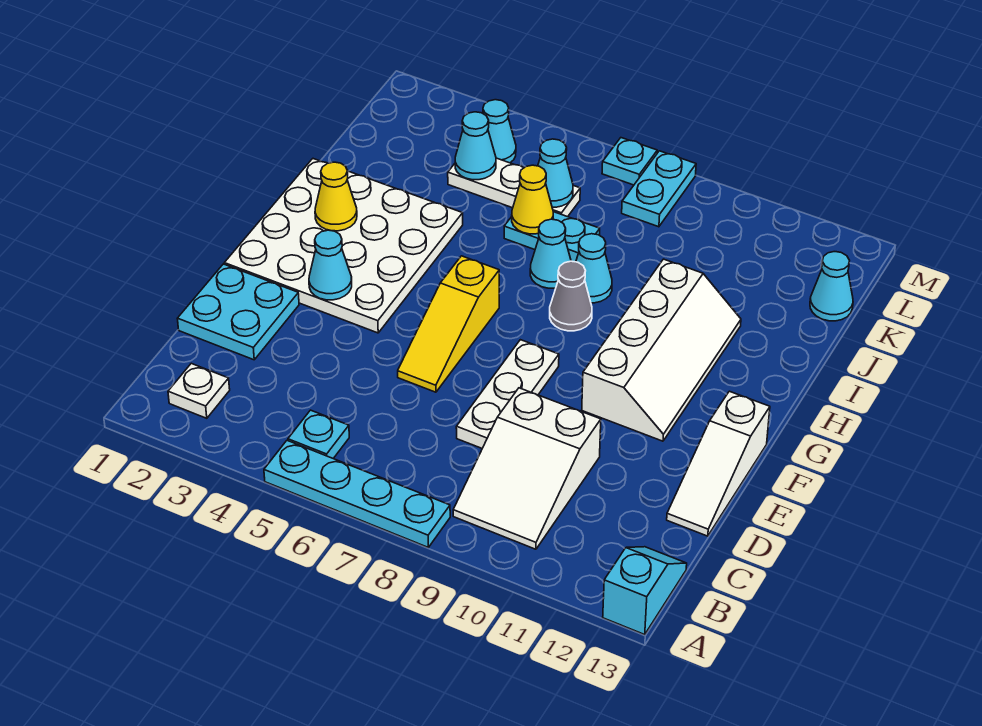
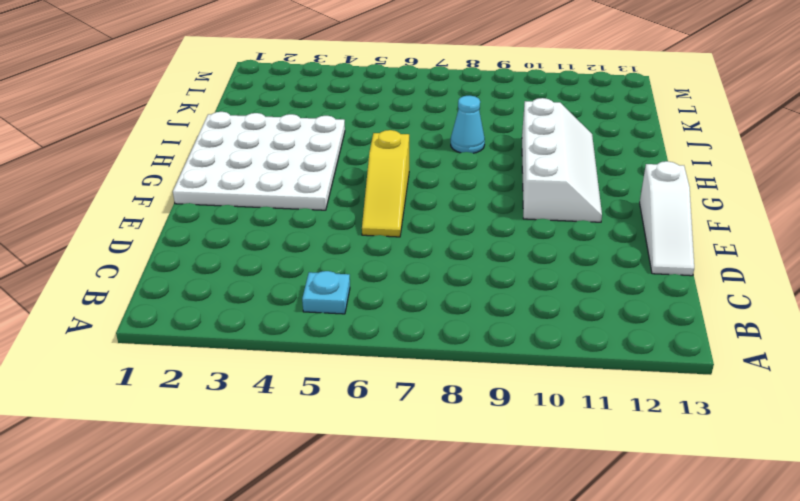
none -> cyan plate A5:A8 level 1
none -> cyan slope A13:B13 level 1 top A
none -> white plate B2 level 1

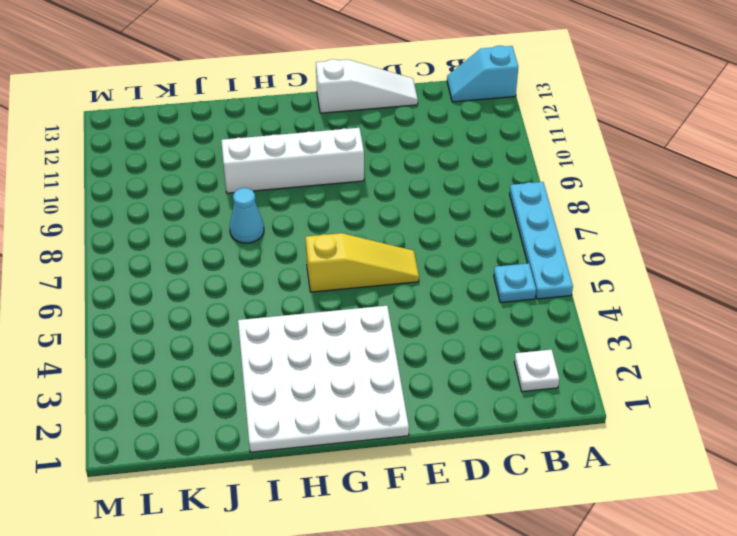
none -> white slope B9:D10 level 1 top D
none -> cyan plate D1:E2 level 1
none -> white plate D8:F8 level 1

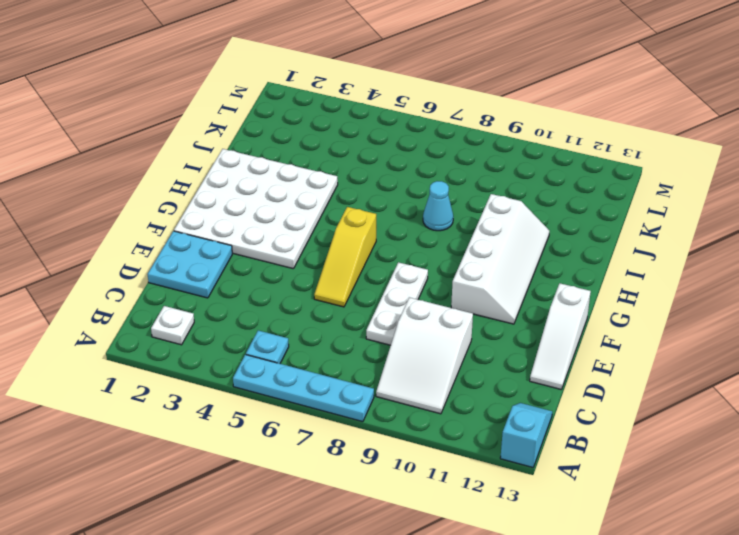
none -> grey cone H8 level 1
none -> cyan cone I7 level 1
none -> cyan plate J6:J7 level 1

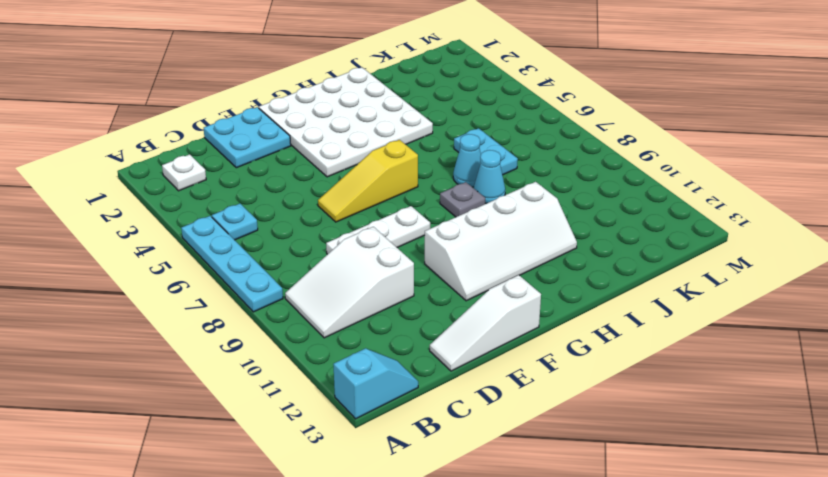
grey plate H8 level 1 -> grey cone H8 level 1
none -> white plate K4:K6 level 1
none -> cyan cone K13 level 1
none -> cyan cone L4 level 1

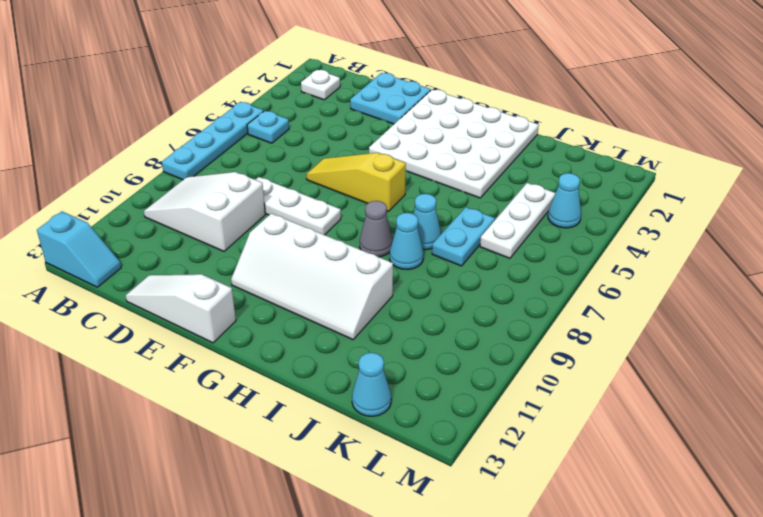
none -> cyan plate L8:M8 level 1
none -> cyan plate M7 level 1
none -> cyan cone F3 level 2

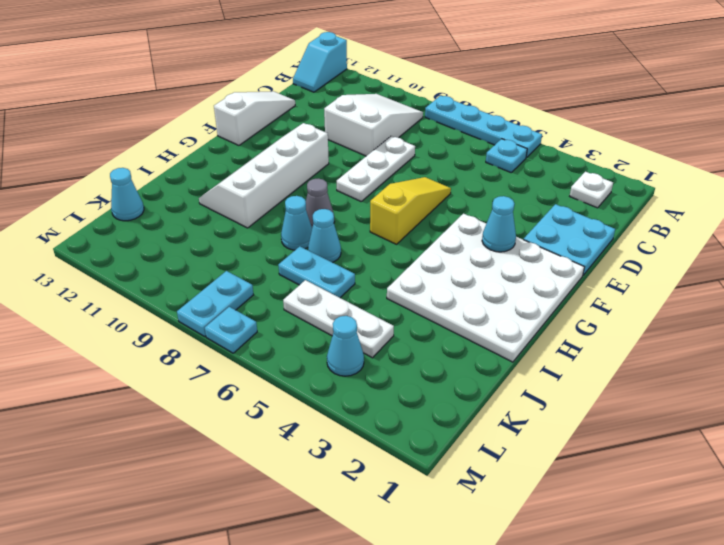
none -> yellow cone H2 level 2
none -> yellow cone J6 level 2
none -> cyan cone K4 level 2

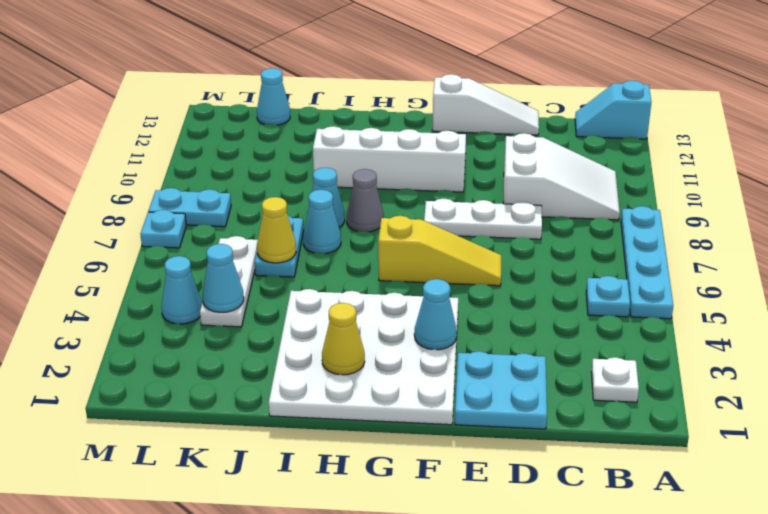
none -> cyan cone K6 level 2

